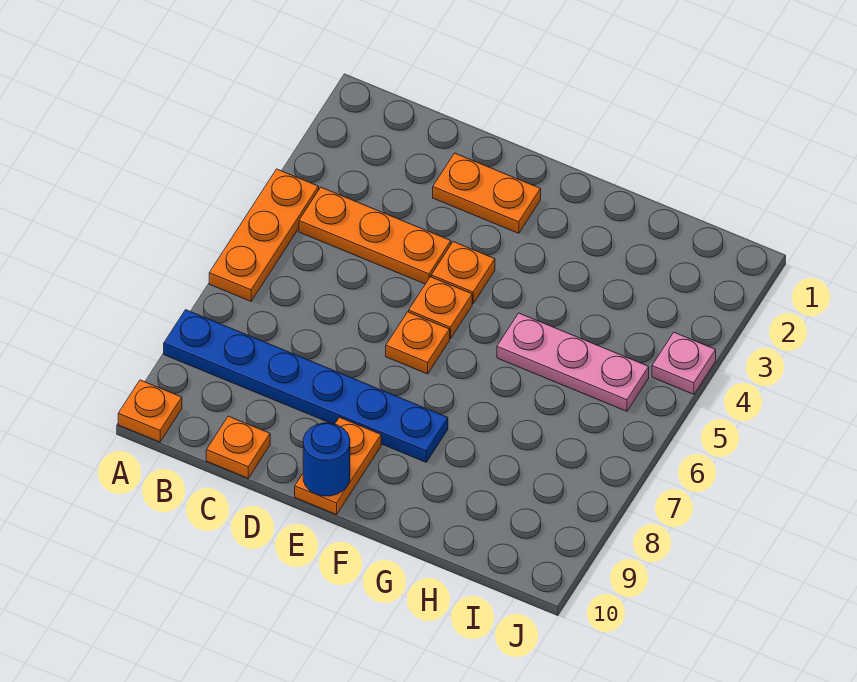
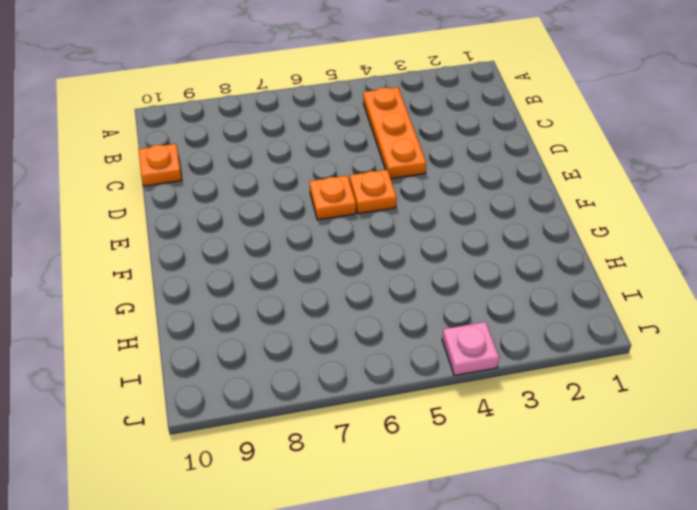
none -> orange plate A4:A6 level 1
none -> blue plate A8:F8 level 1
none -> orange plate A10 level 1

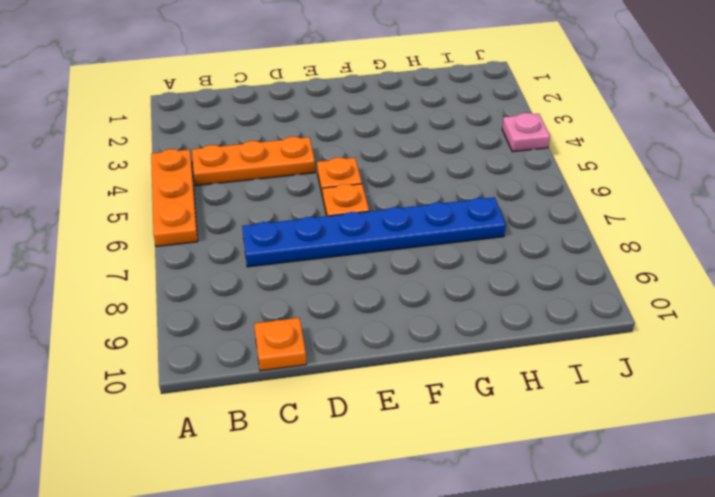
blue plate C7:H7 level 1 -> blue plate A8:F8 level 1
none -> orange plate A10 level 1
none -> orange plate D2:E2 level 1
none -> orange plate E4 level 1

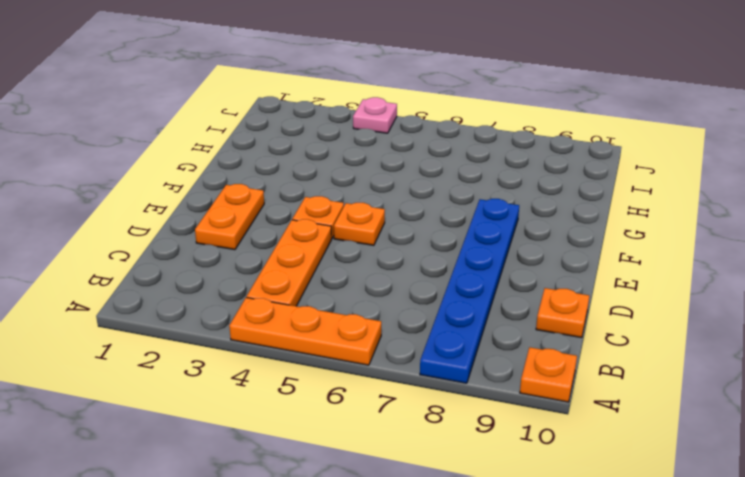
none -> orange plate E6 level 1
none -> orange plate E9:E10 level 1
none -> pink plate G5:I5 level 1

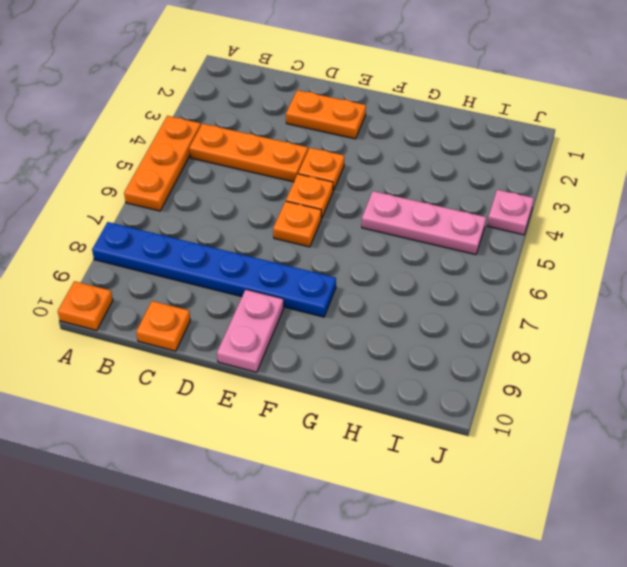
pink plate E9:E10 level 1 -> orange plate E9:E10 level 1
none -> blue round brick E10 level 2

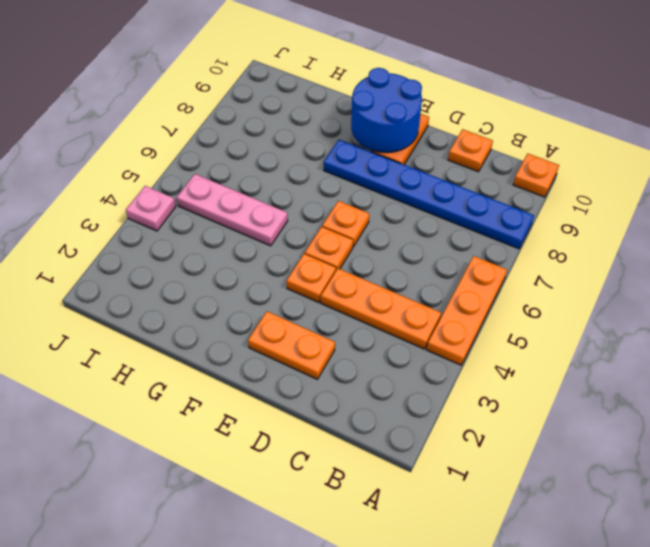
blue round brick E9:F10 level 2 -> blue round brick E10 level 2

